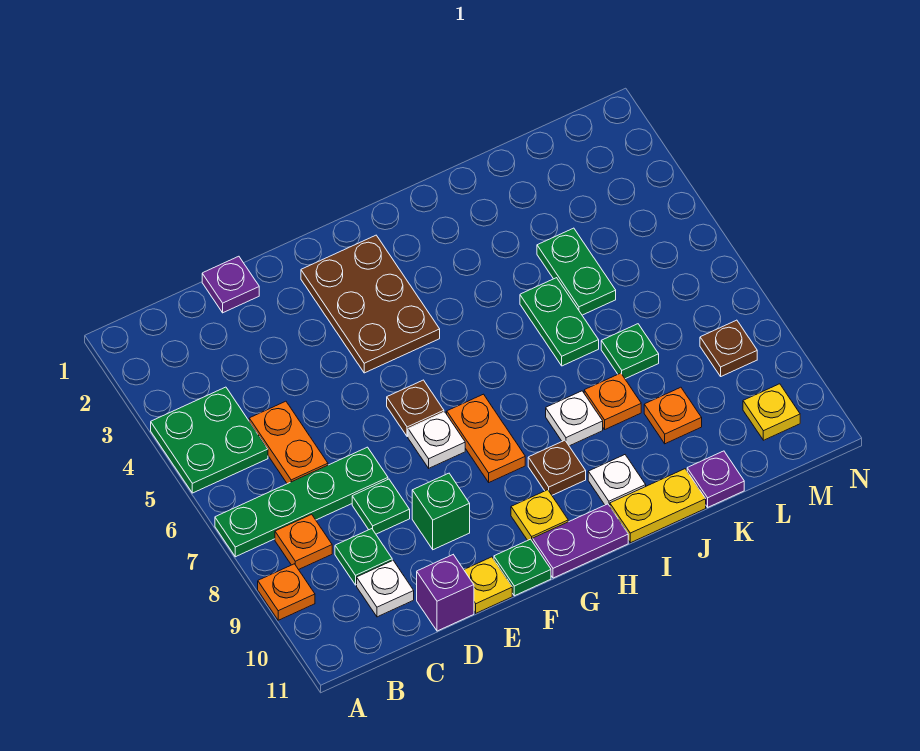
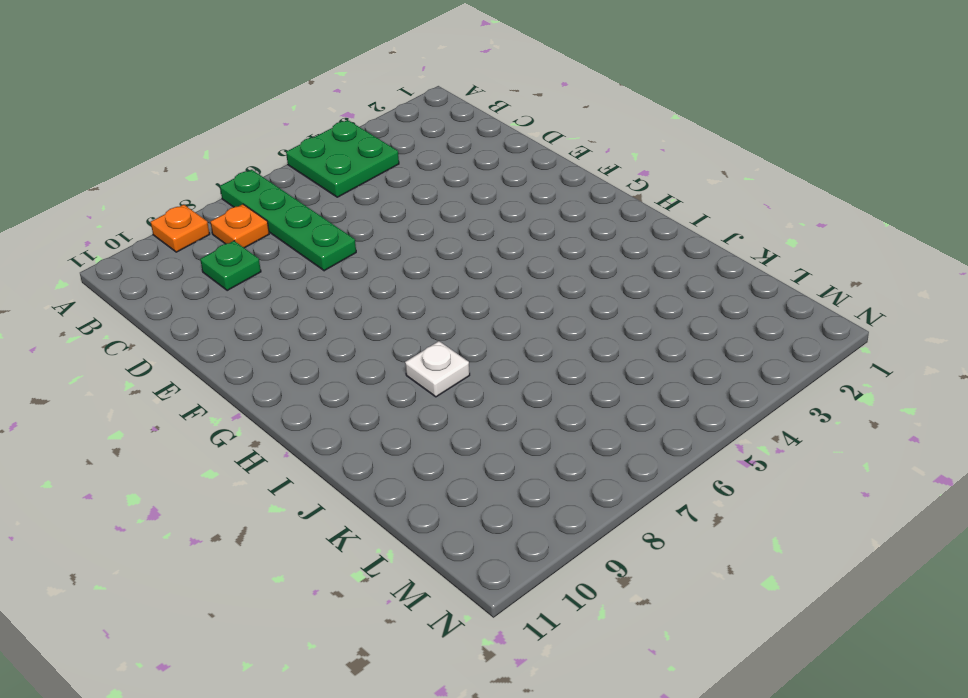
none -> orange plate C5:C6 level 1
none -> white plate C10 level 1
none -> purple plate D1 level 1
none -> green plate D8 level 1

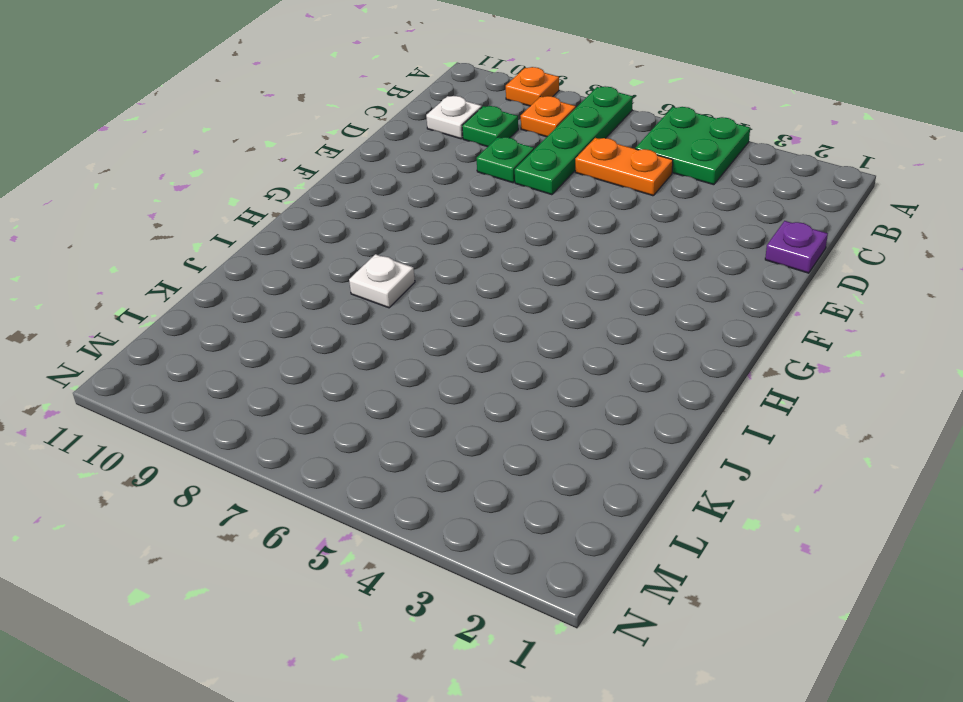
none -> purple brick D11 level 1
none -> green brick E9 level 1
none -> yellow plate E11 level 1
none -> brown plate F2:G4 level 1

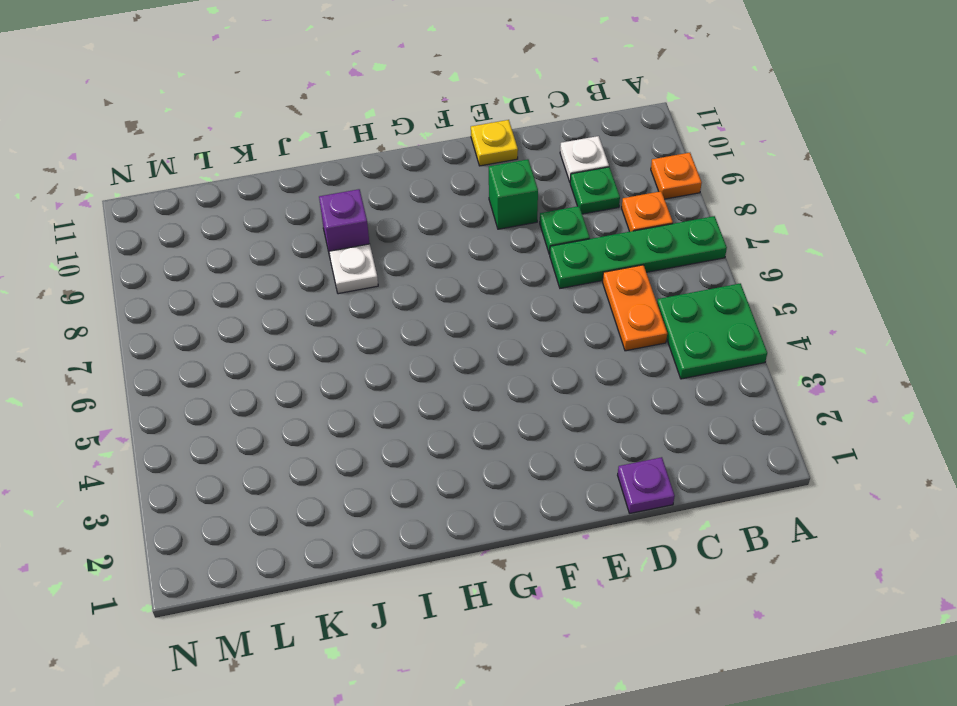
purple brick I9 level 1 -> purple brick D11 level 1
none -> brown plate F2:G4 level 1
none -> brown plate F6 level 1
none -> white plate F7 level 1
none -> green plate F11 level 1

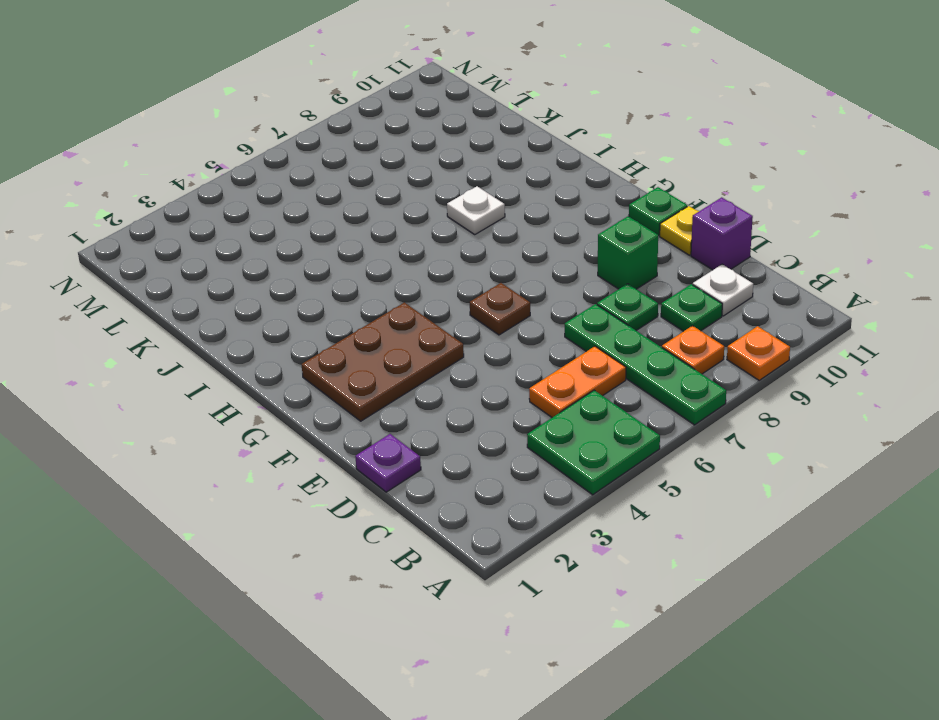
none -> white plate F7 level 1
none -> orange plate G7:G8 level 1
none -> yellow plate G10 level 1
none -> purple plate G11:H11 level 1

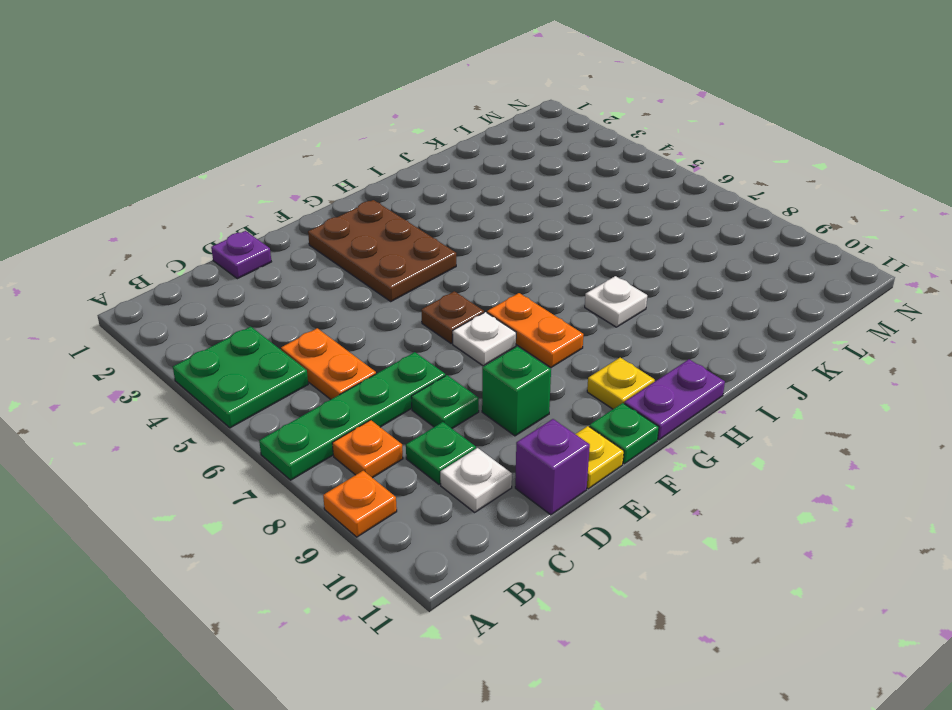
none -> brown plate H9 level 1
none -> white plate I10 level 1
none -> yellow plate I11:J11 level 1
none -> green plate J5:J6 level 1

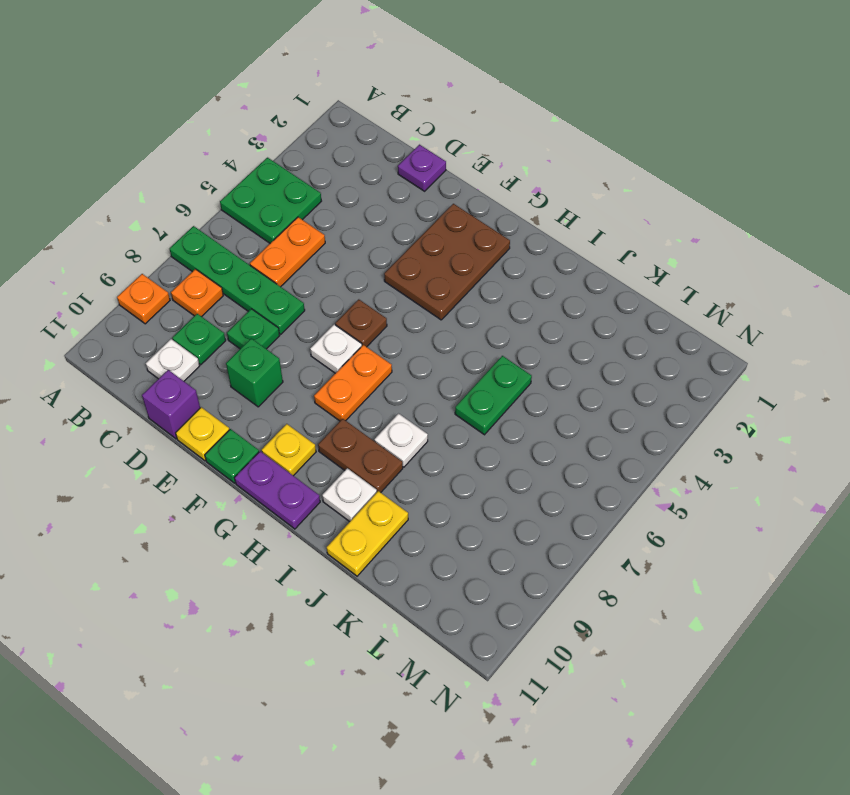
brown plate H9:I9 level 1 -> brown plate H9 level 1
yellow plate J10:J11 level 1 -> yellow plate I11:J11 level 1
none -> orange plate J8 level 1
none -> green plate K4:K5 level 1
none -> green plate K7 level 1
none -> orange plate K9 level 1

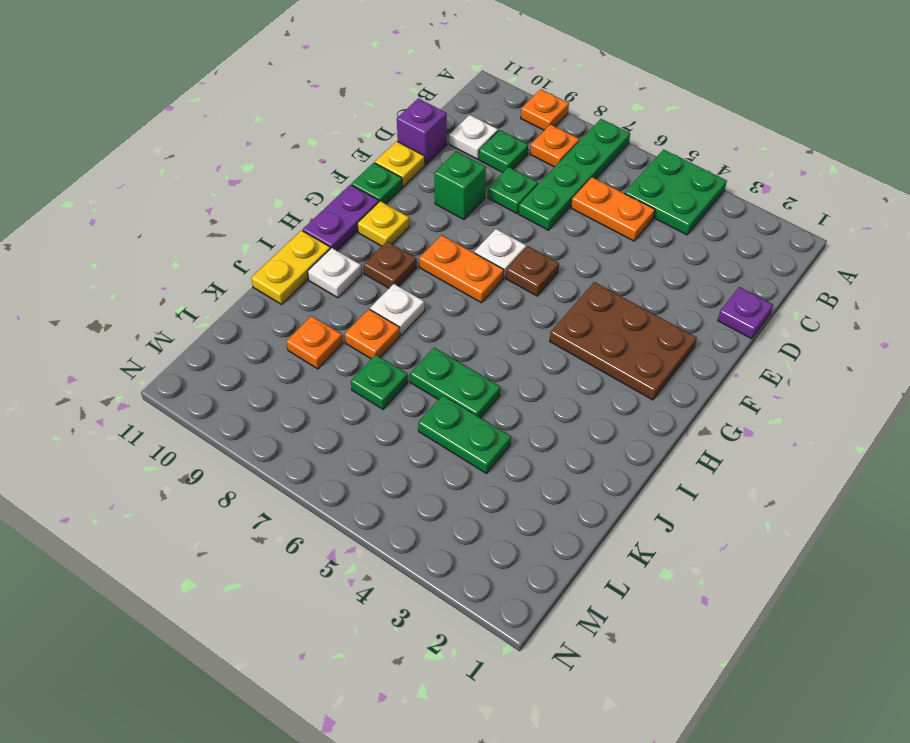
none -> purple plate K11 level 1
none -> brown plate M8 level 1
none -> yellow plate M10 level 1

